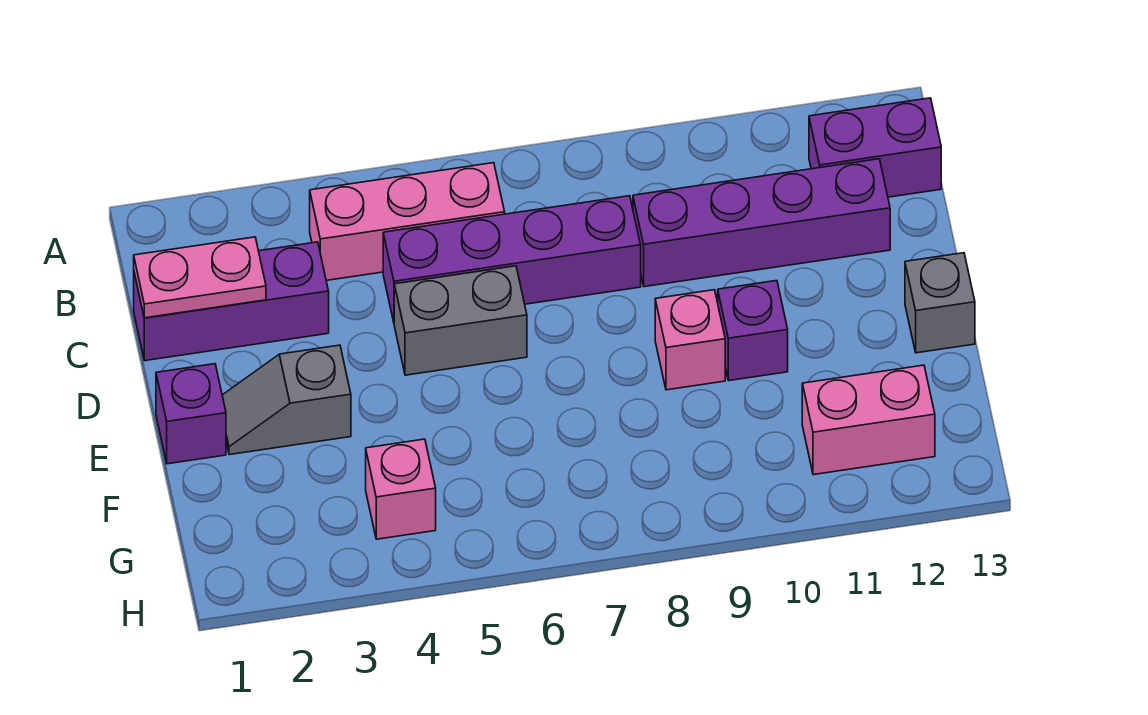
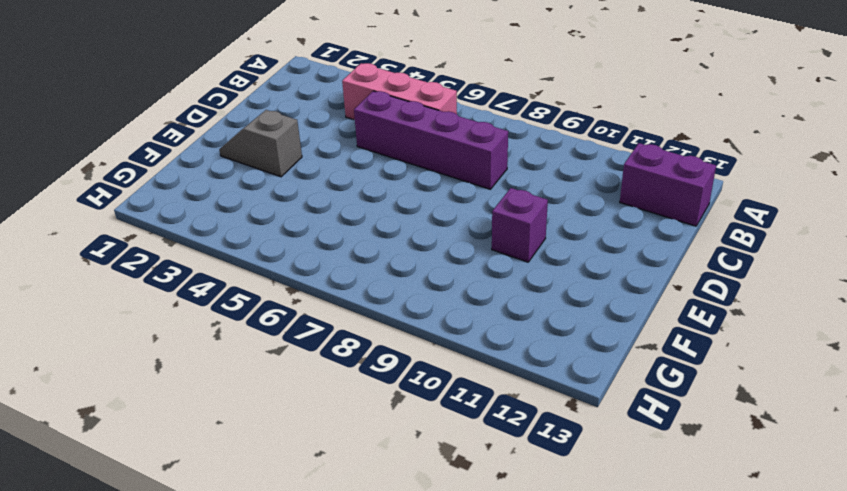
none -> purple brick C1:C3 level 1
none -> purple brick C9:C12 level 1
none -> grey brick D5:D6 level 1

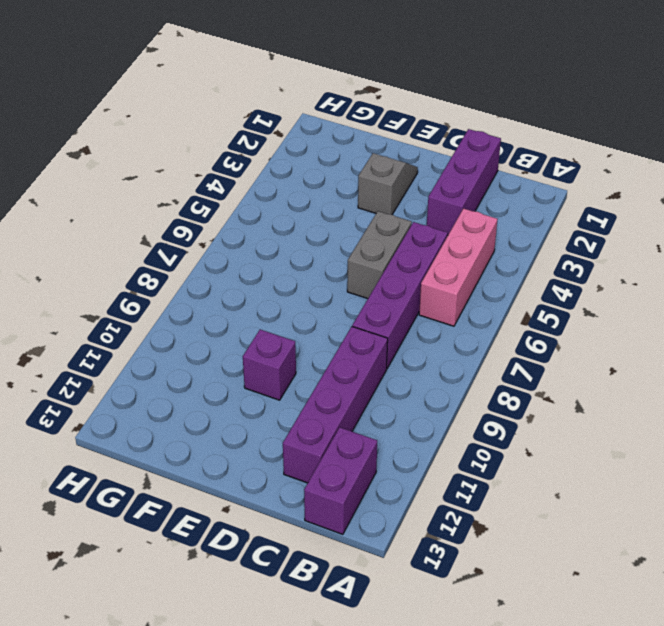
none -> purple brick E1 level 1
none -> pink brick E9 level 1
none -> grey brick E13 level 1

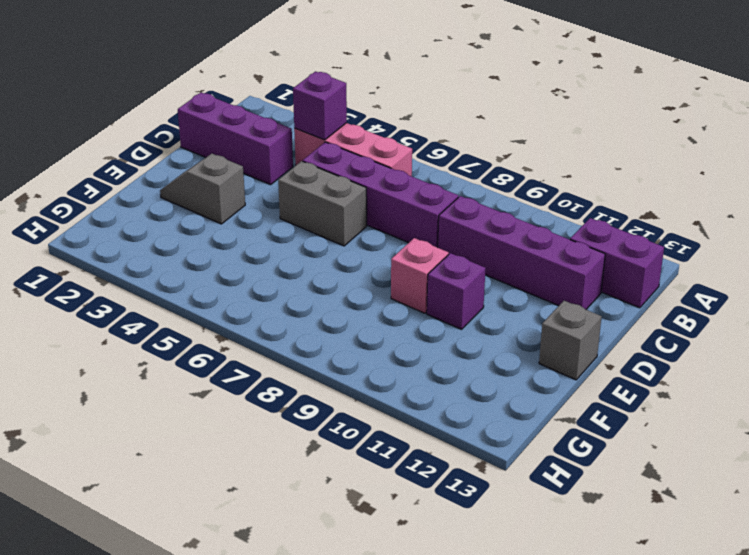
purple brick B4 level 2 -> purple brick E1 level 1
none -> pink brick G4 level 1
none -> pink brick G11:G12 level 1
none -> pink plate C1:C2 level 2

